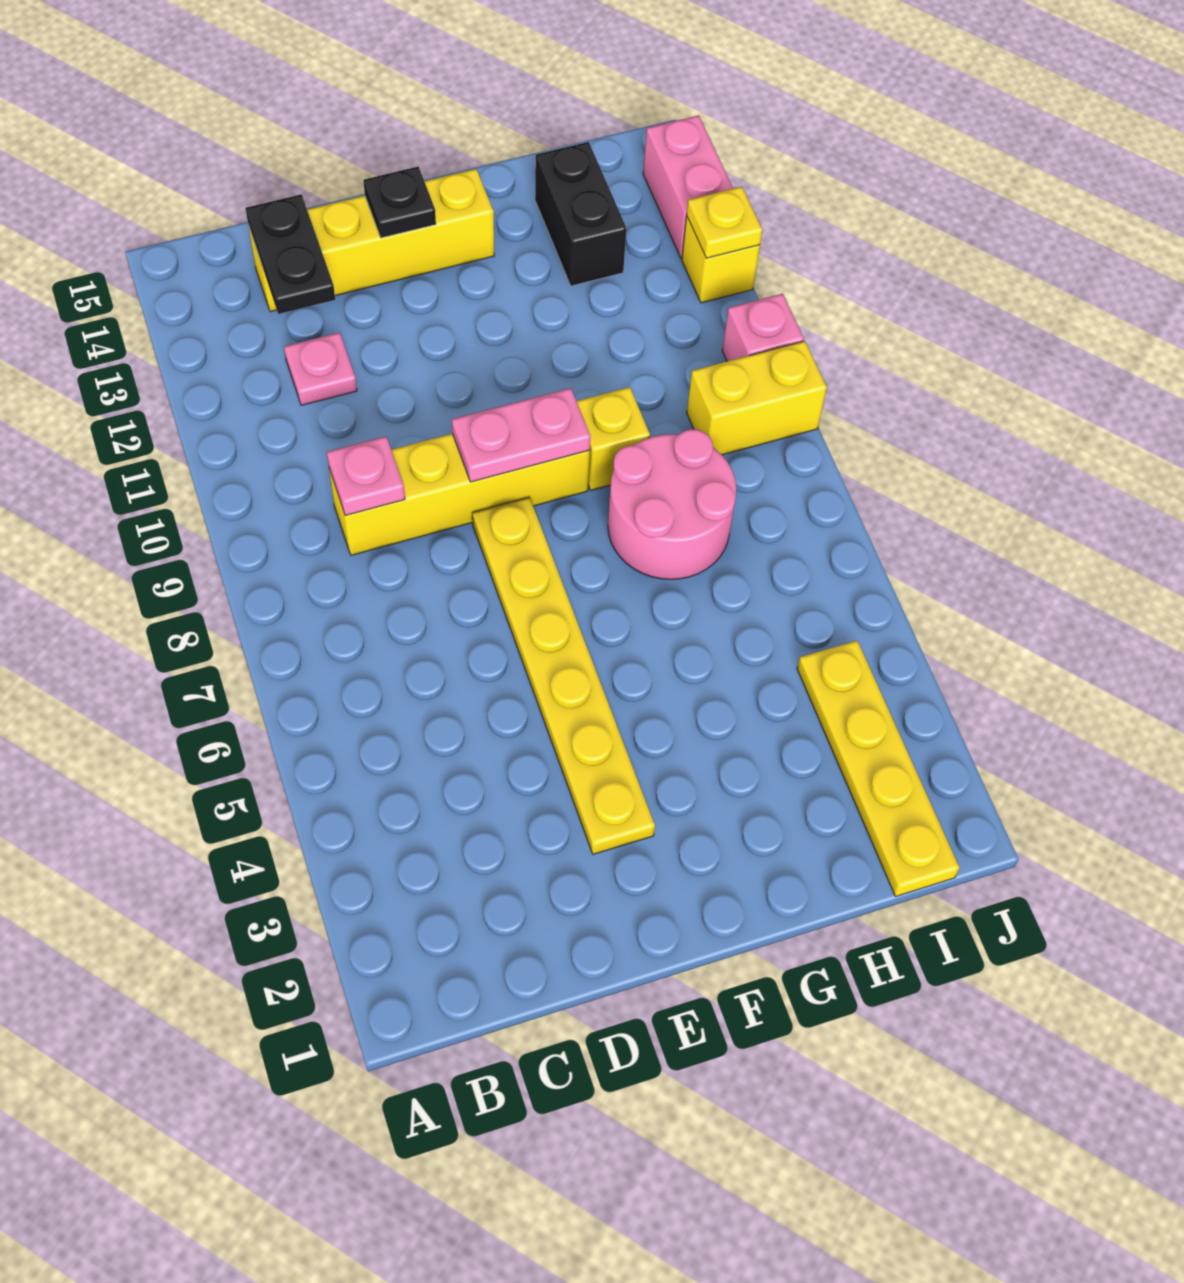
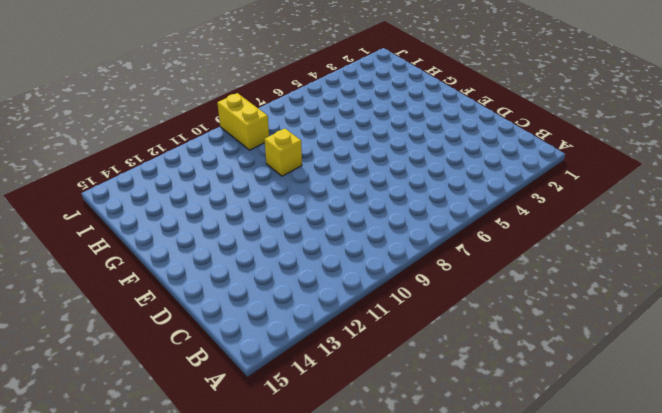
none -> yellow brick C9:F9 level 1
none -> pink plate C12 level 1
none -> yellow brick C14:F14 level 1

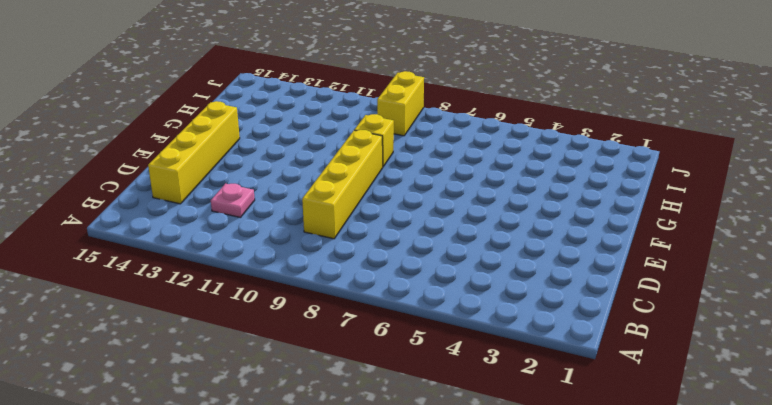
none -> yellow plate E3:E8 level 1
none -> pink round brick G7:H8 level 1
none -> black brick H13:H14 level 1

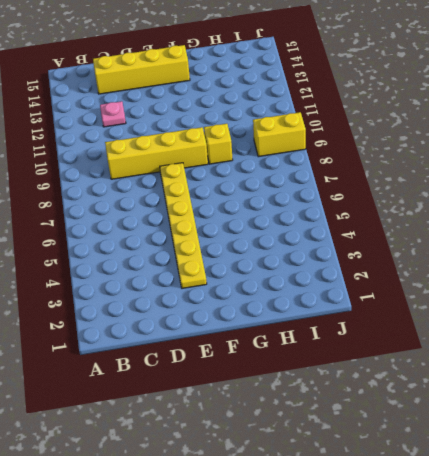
none -> pink round brick G7:H8 level 1
none -> black brick H13:H14 level 1
none -> yellow plate I1:I4 level 1

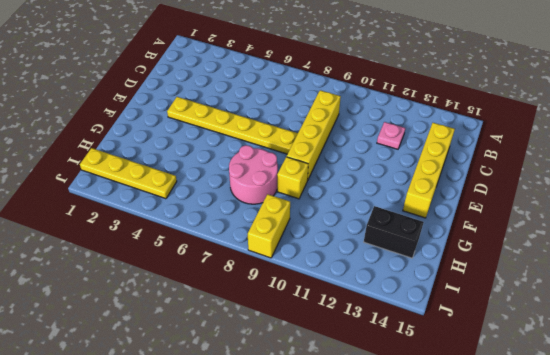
none -> pink brick J10 level 1
none -> yellow brick J12 level 1
none -> pink brick J13:J14 level 1

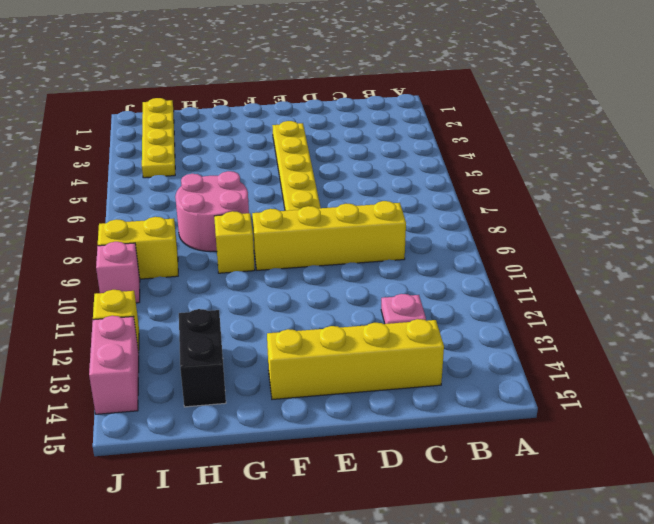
none -> pink plate C9 level 2
none -> black plate C13:C14 level 2
none -> pink plate E9:F9 level 2

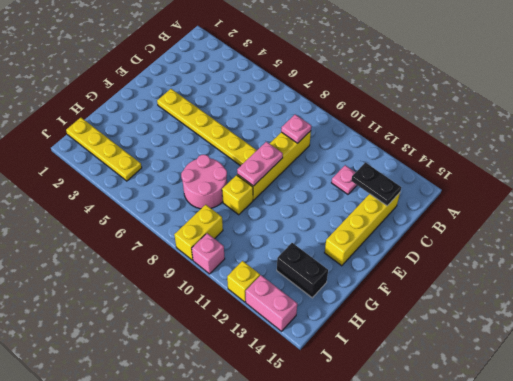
none -> black plate E14 level 2
none -> yellow plate J12 level 2

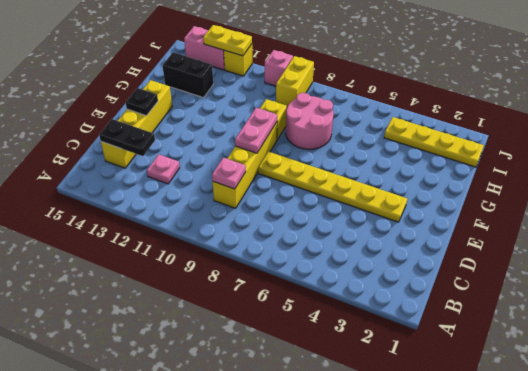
yellow plate J12:J13 level 2 -> yellow plate J12 level 2

